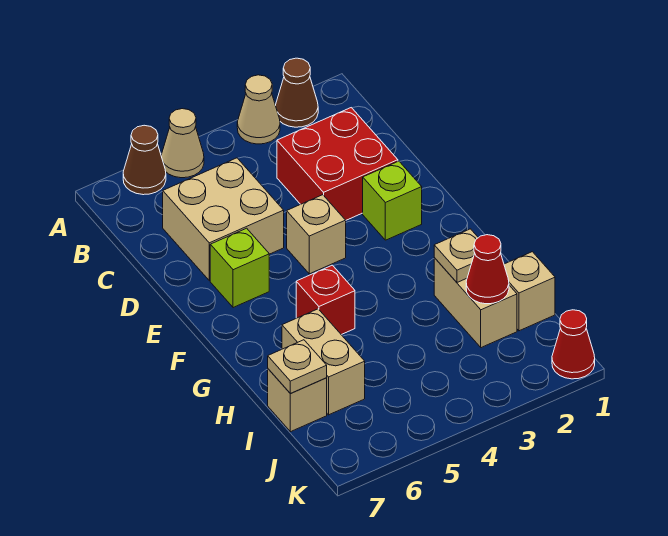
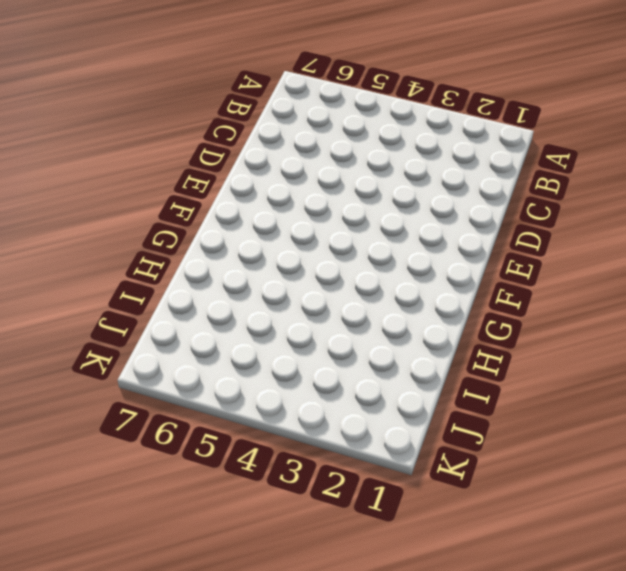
none -> brown cone A2 level 1
none -> tan cone A3 level 1
none -> tan cone A5 level 1

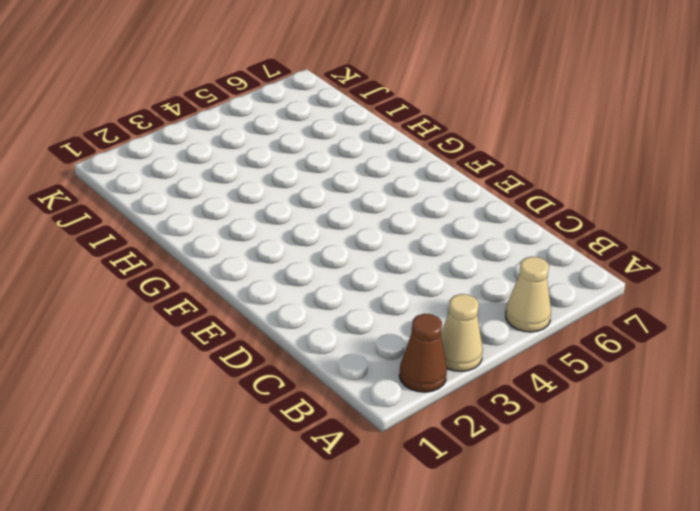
none -> brown cone A6 level 1
none -> red brick C2:D3 level 1
none -> tan brick C5:D6 level 1

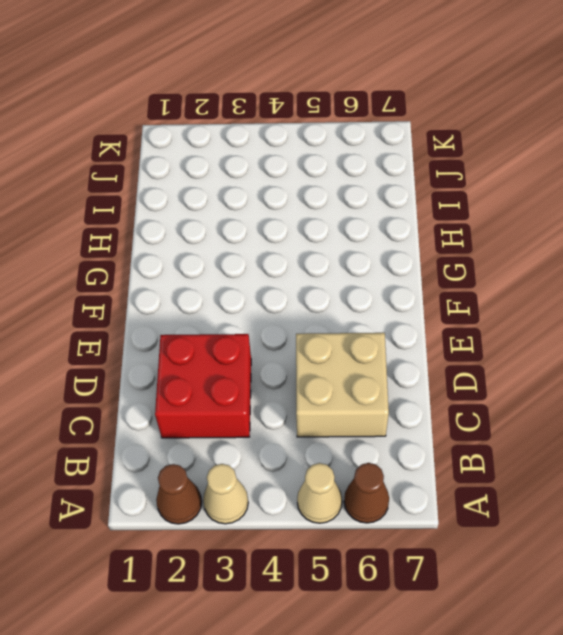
none -> lime brick E2 level 1
none -> tan brick E4 level 1
none -> lime brick E6 level 1

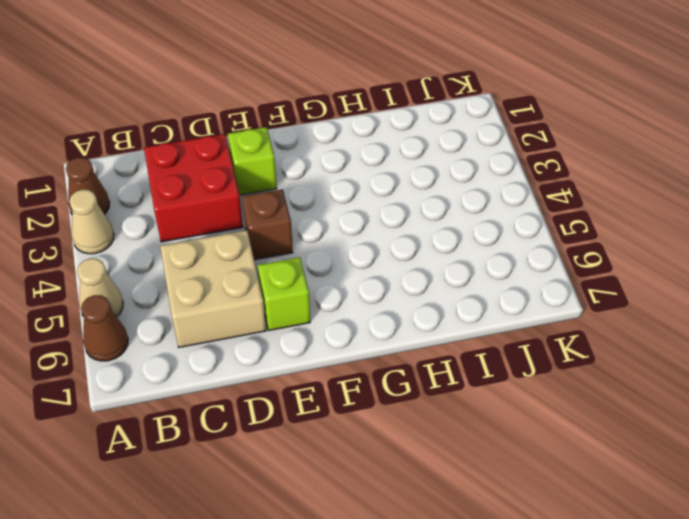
brown brick E4 level 1 -> tan brick E4 level 1
none -> red brick G5 level 1
none -> tan brick H2:I2 level 1
none -> tan brick H6:I6 level 1

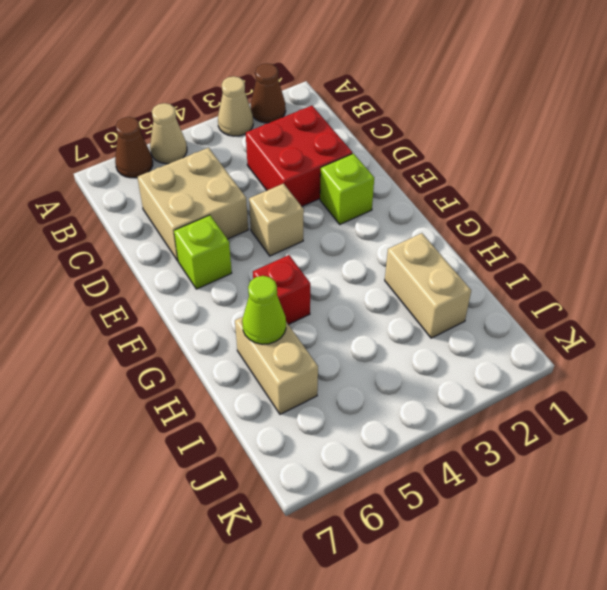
lime cone H6 level 2 -> none
none -> tan brick I1 level 1
none -> tan brick I7 level 1
none -> red cone K1 level 1

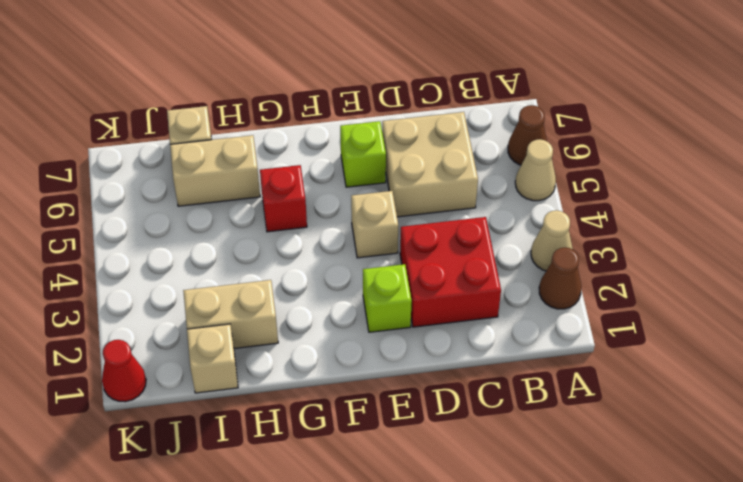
none -> tan plate H2 level 2
none -> red cone I2 level 2
none -> tan plate I7 level 2

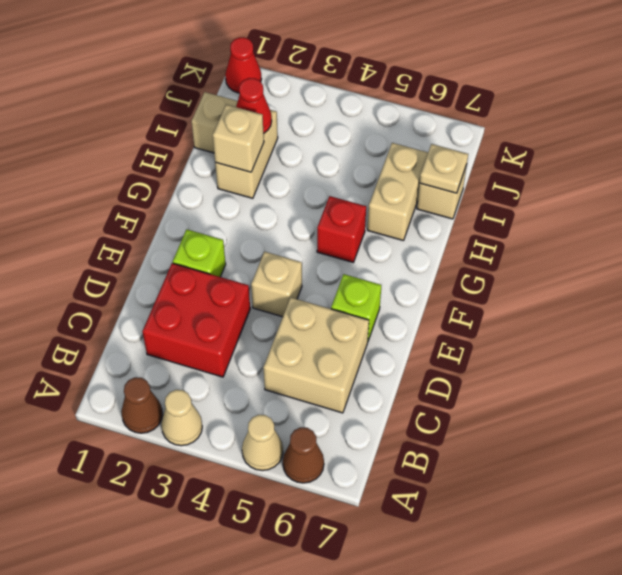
tan brick H2 level 2 -> tan plate H2 level 2

